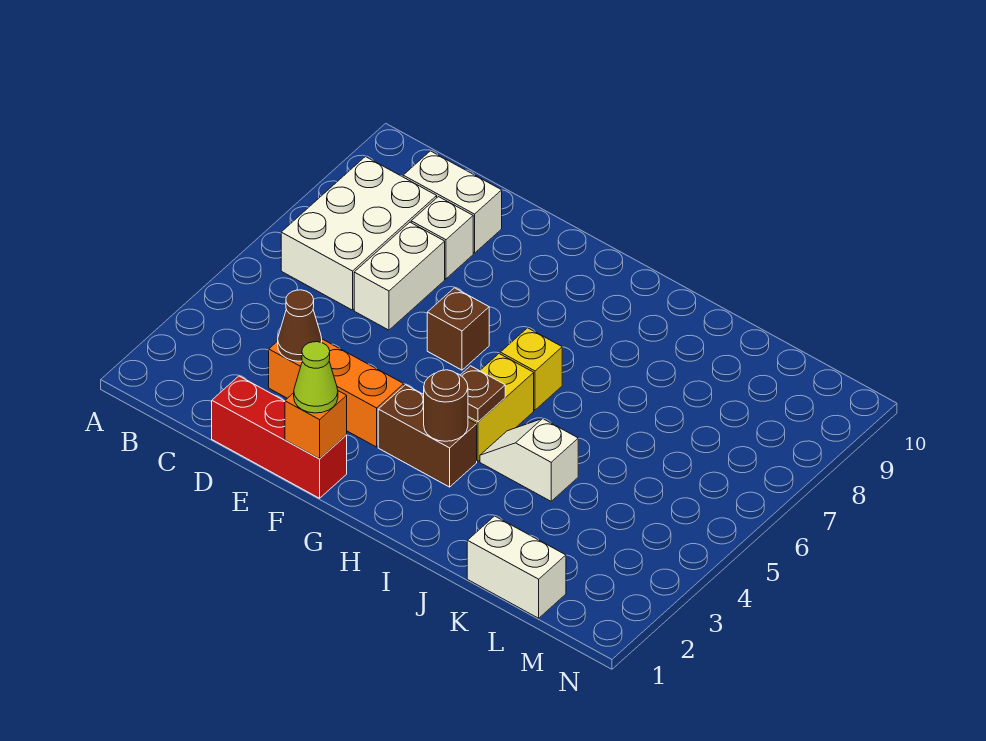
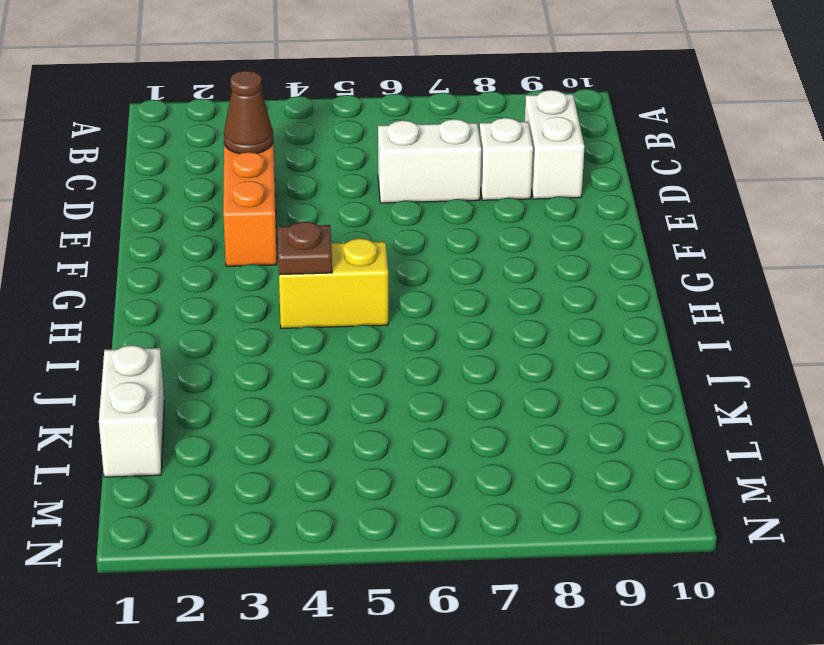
none -> white brick B6:C8 level 1
none -> red brick D1:F1 level 1
none -> brown brick F6 level 1

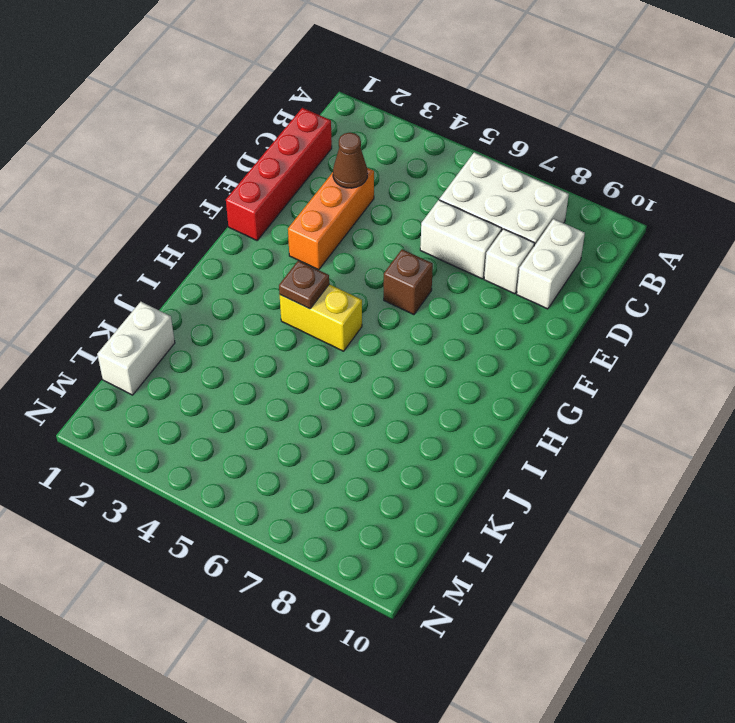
red brick C1:F1 level 1 -> red brick D1:F1 level 1
none -> brown brick G3:H3 level 1
none -> yellow brick H6 level 1
none -> white slope I4:J4 level 1 top J

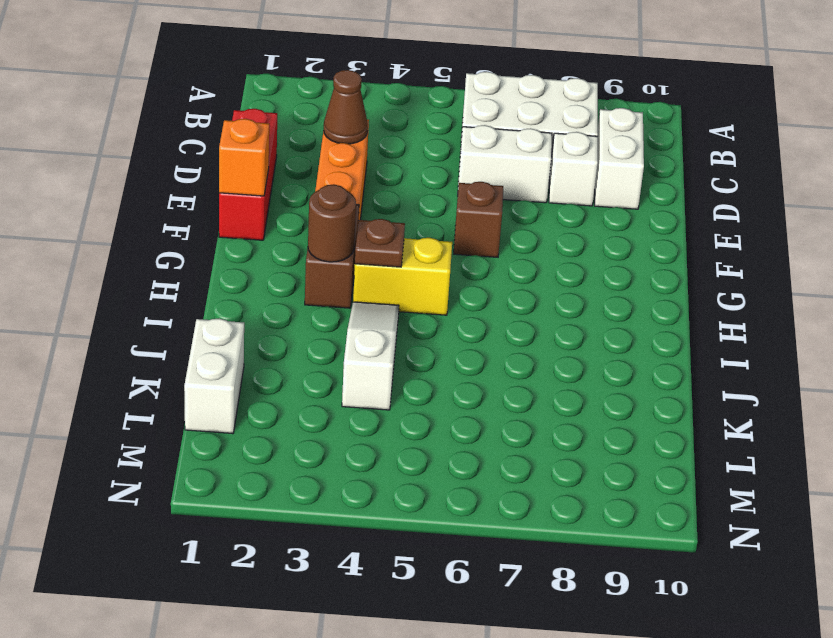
white slope I4:K4 level 1 top K -> white slope I4:J4 level 1 top J
none -> yellow brick H6 level 1
none -> lime cone F1 level 3

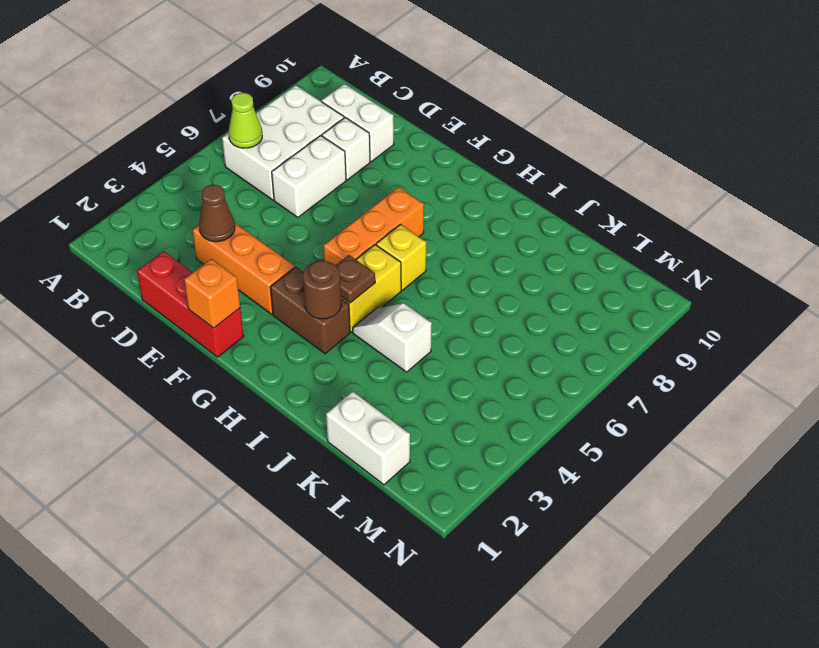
lime cone B6 level 2 -> lime cone F1 level 3
orange brick G5:G7 level 1 -> none
none -> brown brick F6 level 1

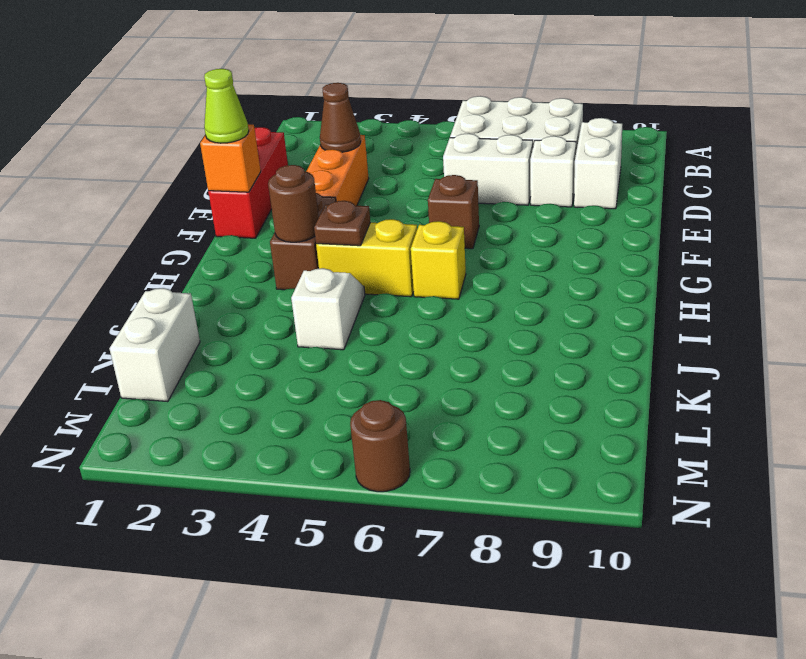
brown round brick N6 level 1 -> none

